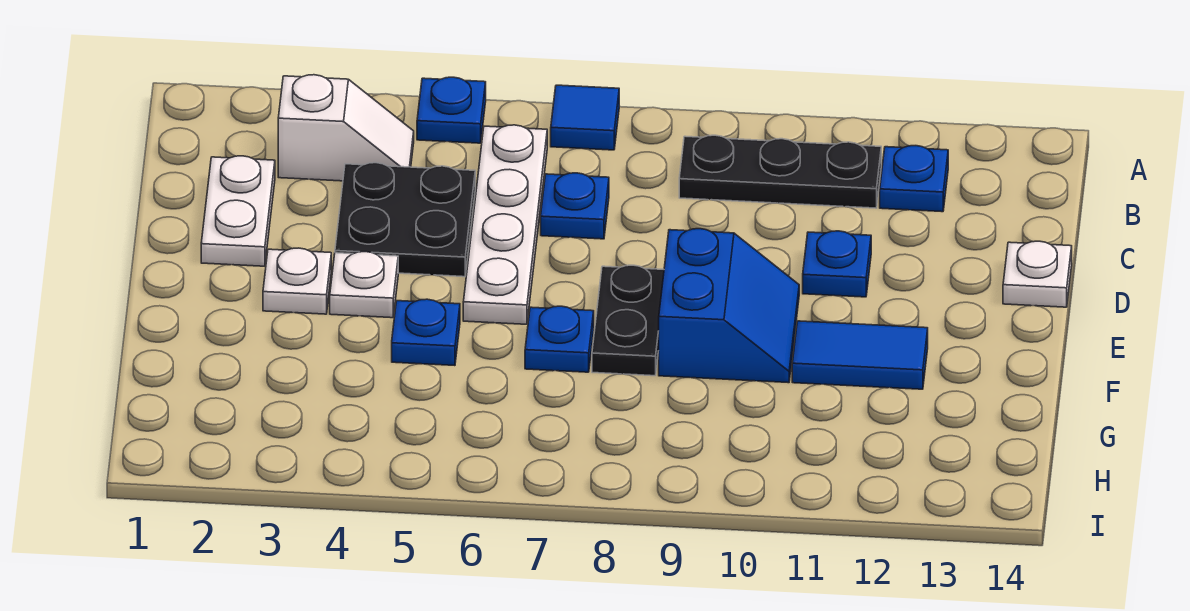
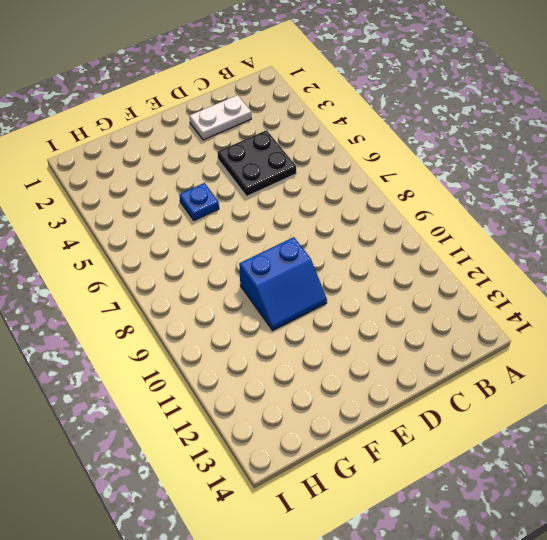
none -> blue plate A5 level 1
none -> blue tile A7 level 1
none -> white slope B3:B4 level 1 top 3

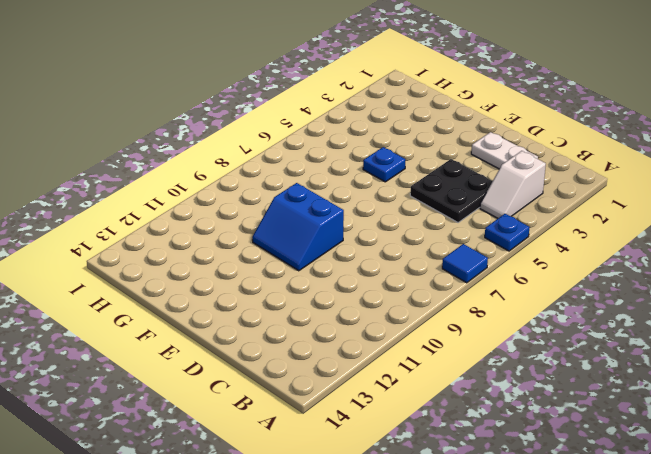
none -> white plate B6:E6 level 1
none -> black plate B9:B11 level 1
none -> blue plate B12 level 1

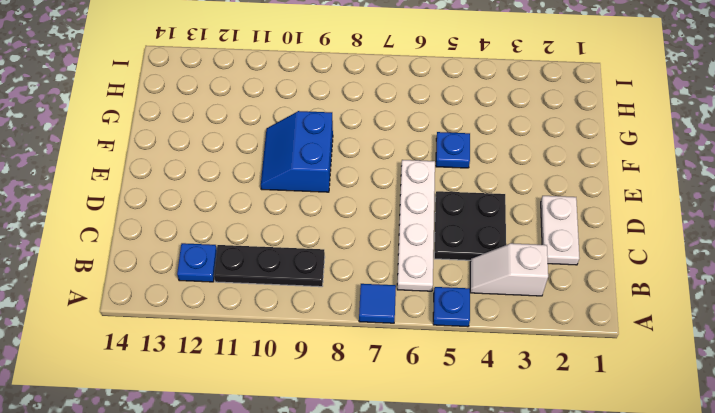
none -> blue plate C7 level 1
none -> blue plate D11 level 1
none -> white plate D14 level 1

